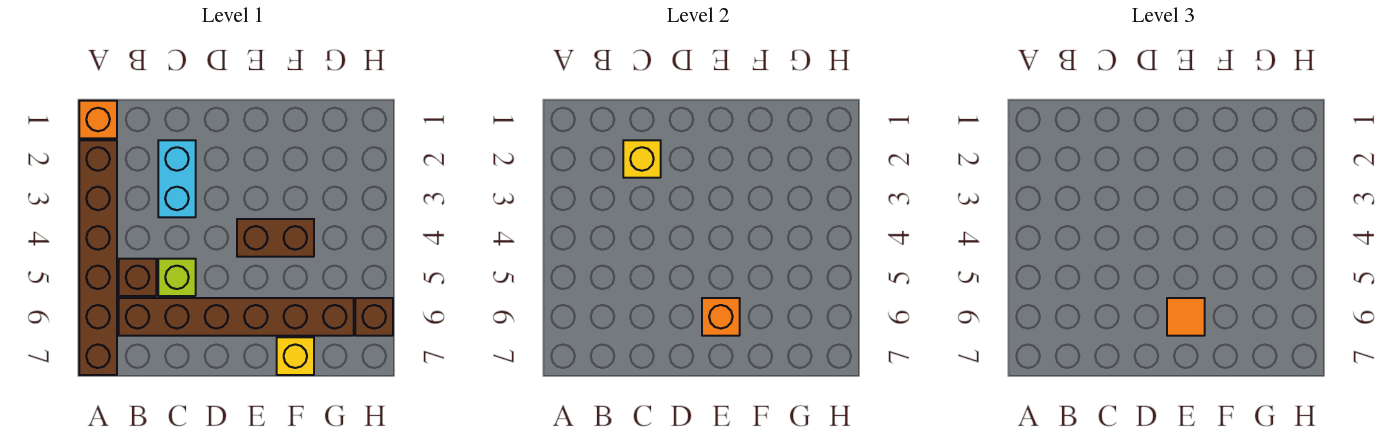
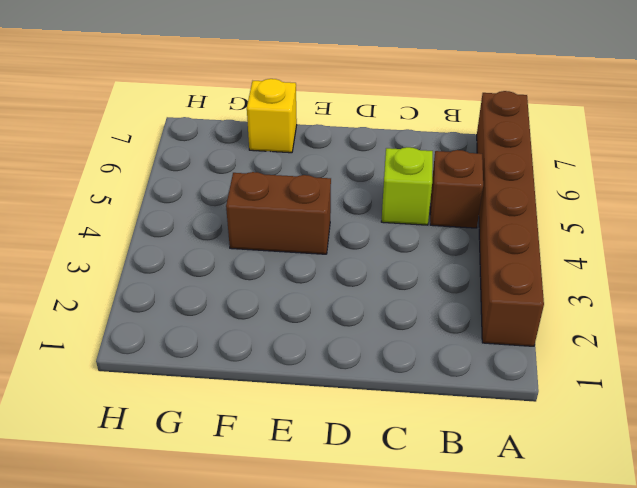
none -> orange brick A1 level 1
none -> brown brick B6:G6 level 1
none -> cyan brick C2:C3 level 1

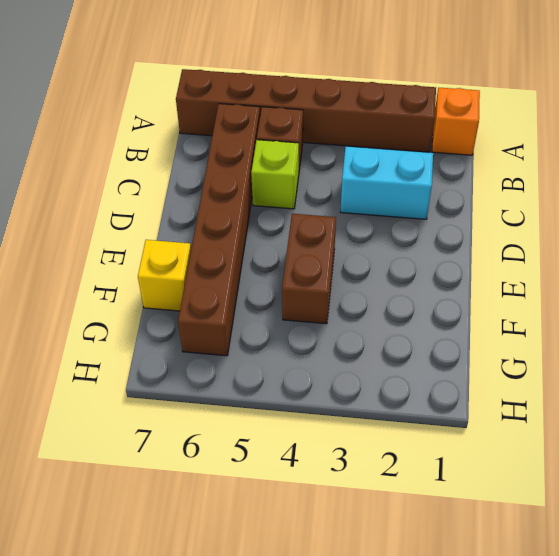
none -> brown brick H6 level 1
none -> yellow brick C2 level 2
none -> orange brick E6 level 2

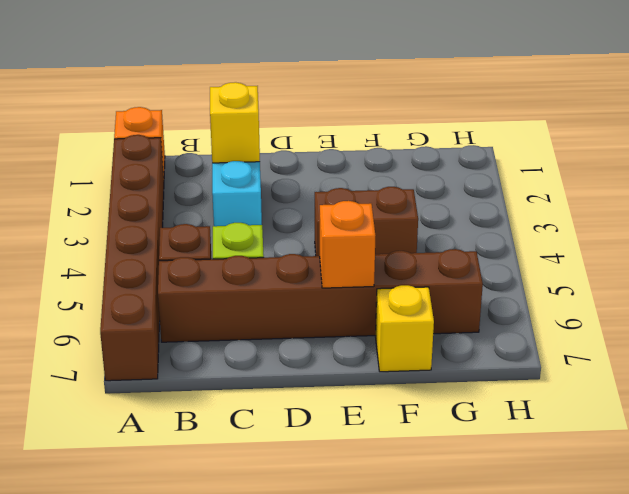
none -> brown brick H6 level 1
none -> orange tile E6 level 3

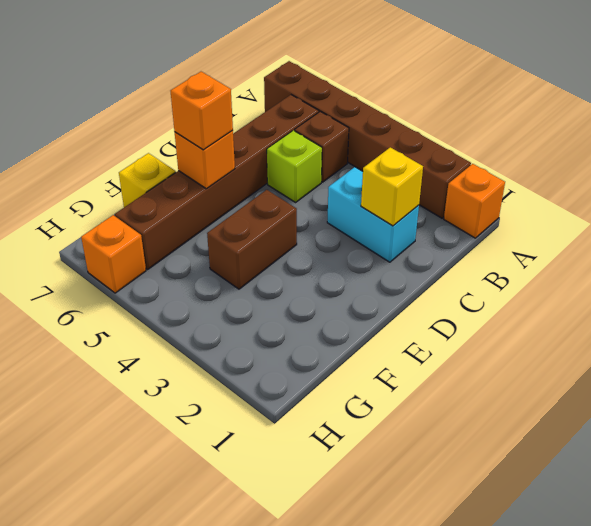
orange brick E6 level 3 -> orange tile E6 level 3
orange brick H6 level 1 -> brown brick H6 level 1

